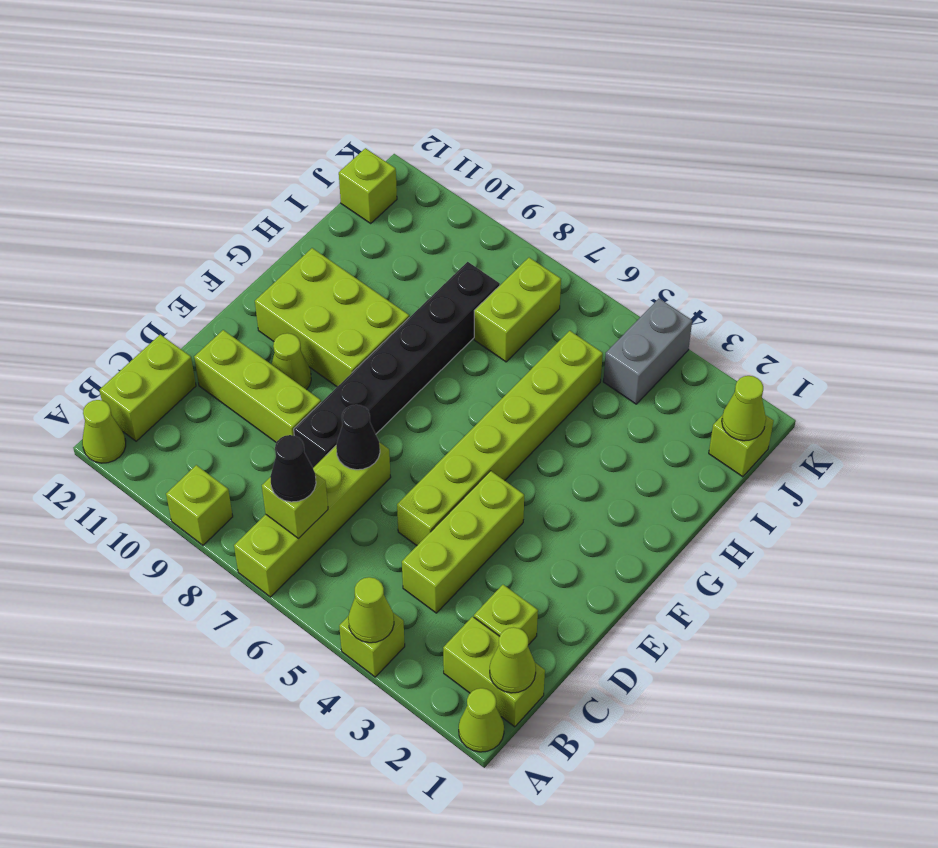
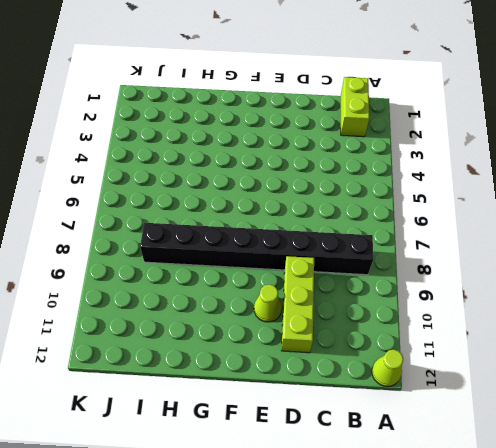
black brick B8:I8 level 1 -> black brick D8:I8 level 1
none -> lime cone A1 level 1
none -> lime brick A4 level 1
none -> lime brick A7:D7 level 1

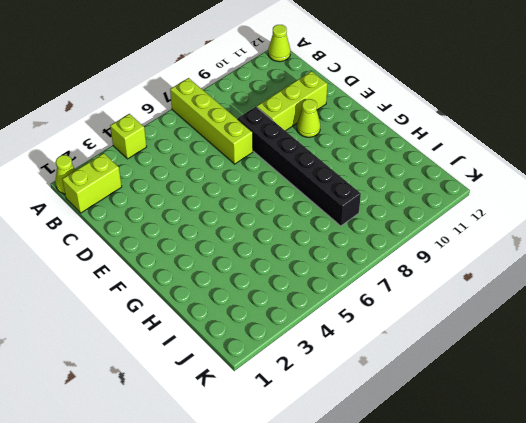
none -> lime brick A9 level 1
none -> lime brick B12:C12 level 1
none -> lime brick C2 level 1

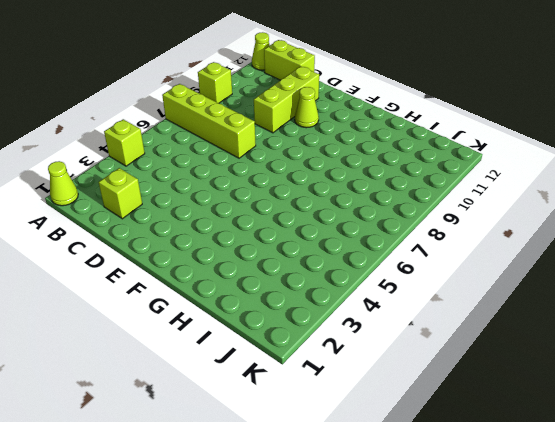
none -> lime brick B1:B2 level 1
none -> lime brick C4:E4 level 1
none -> lime brick D5:I5 level 1

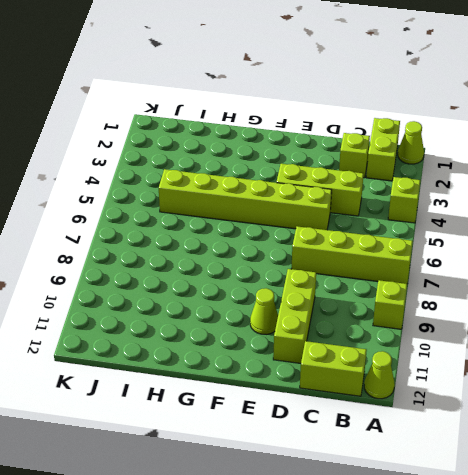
none -> black brick D8:I8 level 1
none -> lime brick F9:G11 level 1
none -> lime brick I7:J7 level 1

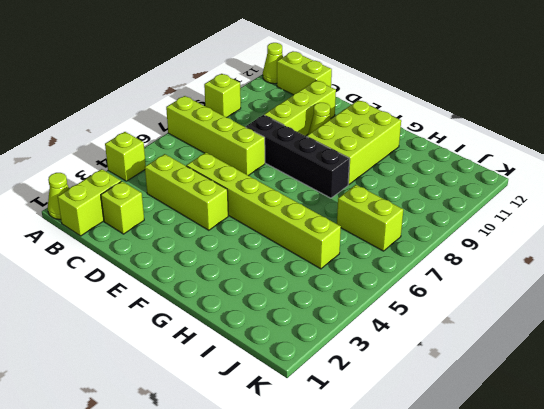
black brick D8:G8 level 1 -> black brick D8:I8 level 1
none -> lime brick J1 level 1
none -> grey brick J4:K4 level 1
none -> lime brick J12 level 1

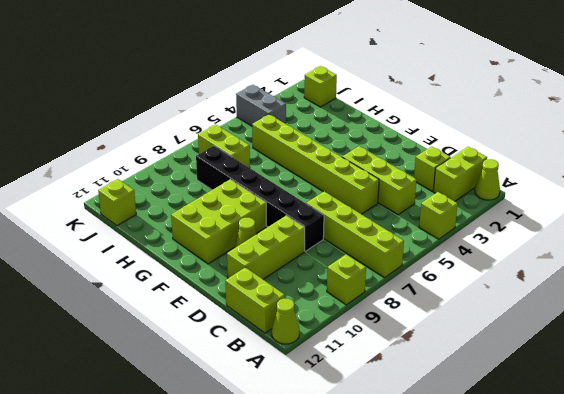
none -> lime cone A4 level 2
none -> lime cone B1 level 2
none -> lime brick B7 level 2

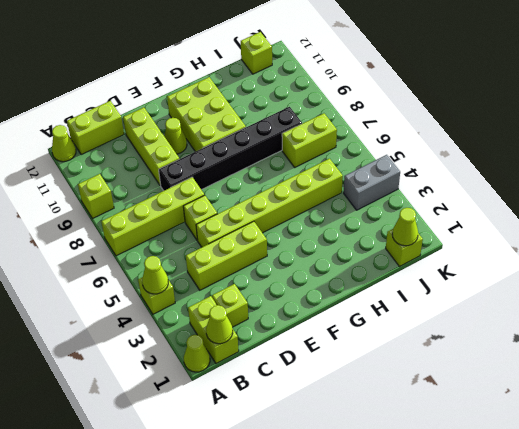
lime brick D6 level 1 -> lime brick B7 level 2
none -> black cone D7 level 2
none -> black cone B7 level 3

